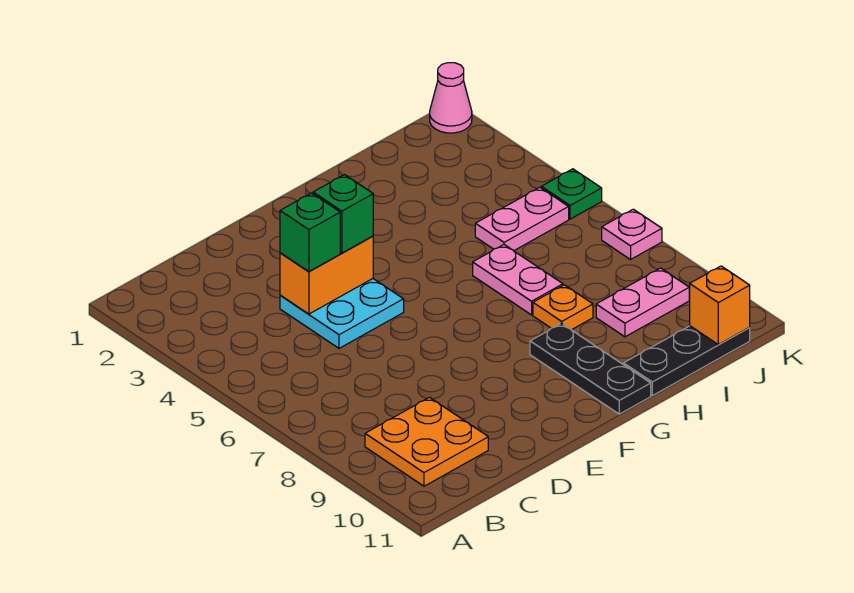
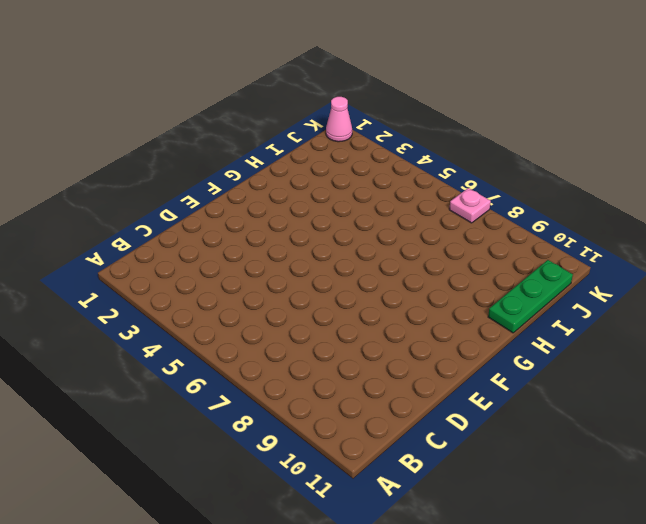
green plate H11:J11 level 1 -> black plate H11:J11 level 1
none -> orange plate B9:C10 level 1
none -> cyan plate D4:E5 level 1
none -> black plate G9:G11 level 1

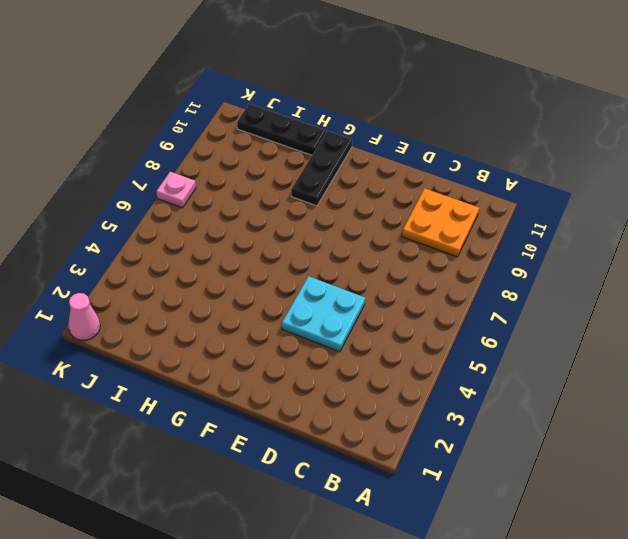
none -> pink plate H6:H7 level 1
none -> orange plate H8 level 1
none -> pink plate I5:J5 level 1

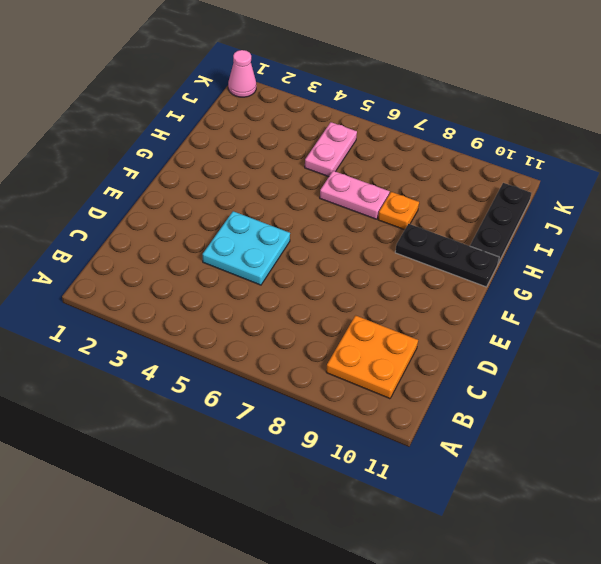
none -> pink plate I9:J9 level 1
none -> green plate K5 level 1
none -> pink plate K7 level 1

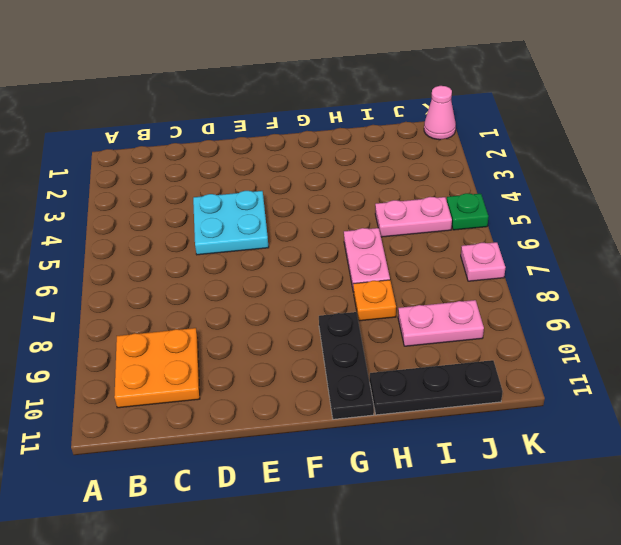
none -> orange brick D4:E4 level 2
none -> orange brick J11 level 2
none -> green brick D4 level 3

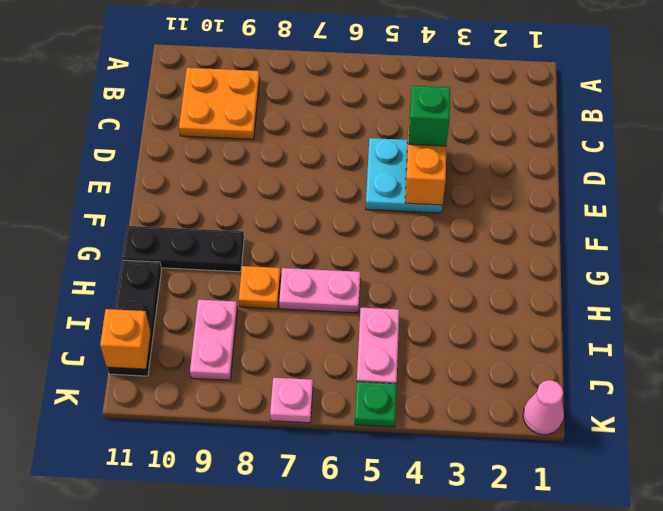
none -> green brick E4 level 3

